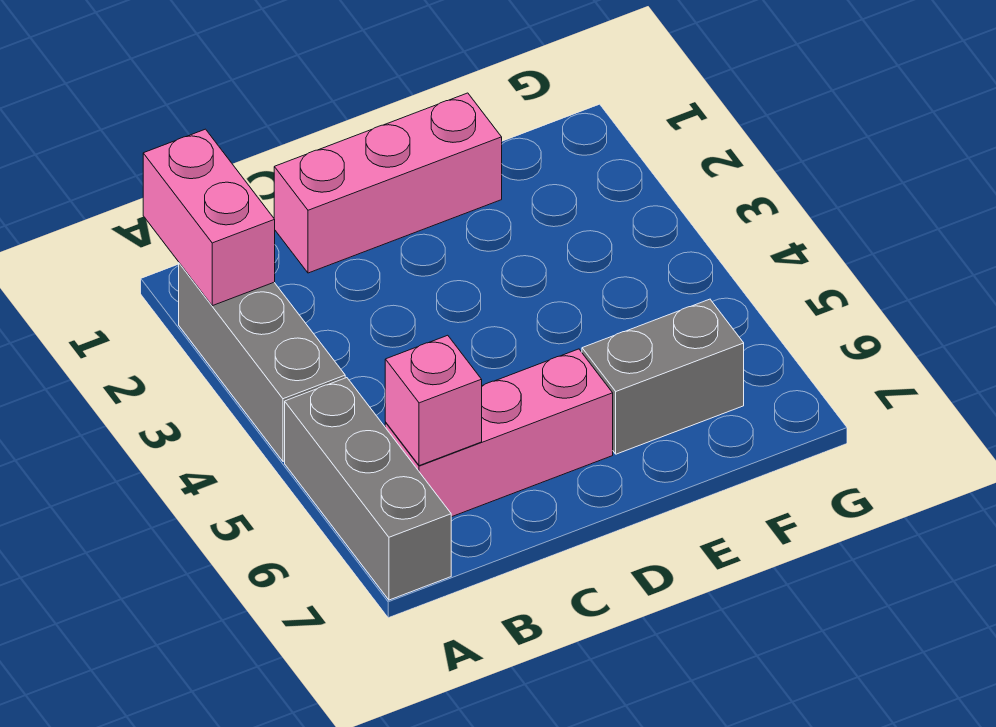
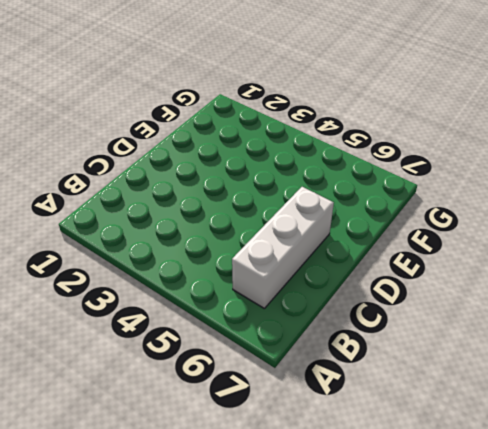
white brick B6:D6 level 1 -> pink brick B6:D6 level 1
none -> grey brick A2:A4 level 1
none -> grey brick A5:A7 level 1

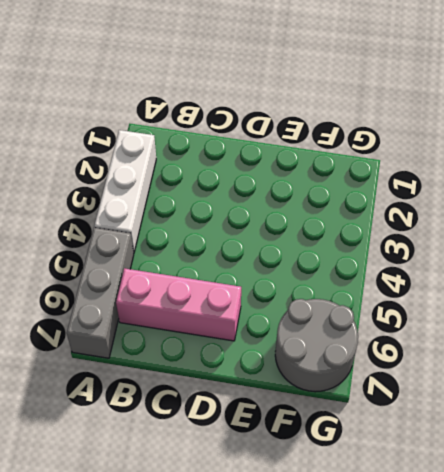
white brick A2:A4 level 1 -> grey brick A2:A4 level 1
grey round brick F6:G7 level 1 -> grey brick E6:F6 level 1
none -> pink brick C1:E1 level 1
none -> pink brick A1:A2 level 2

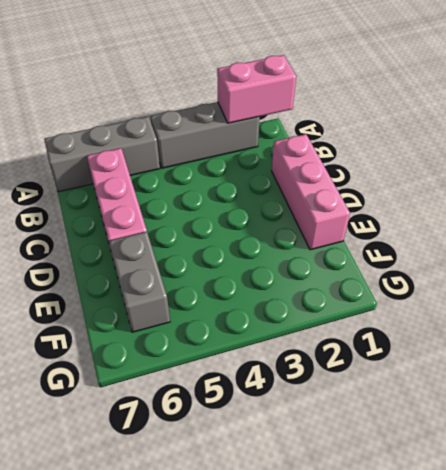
none -> pink brick B6 level 2

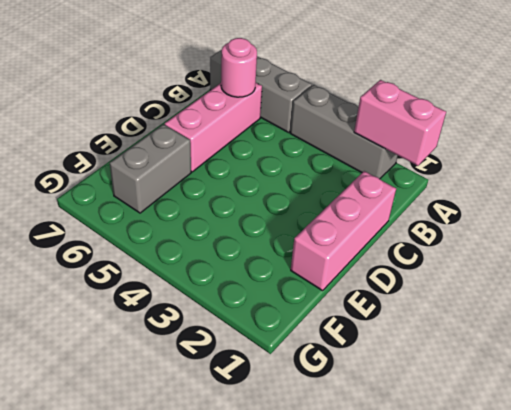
pink round brick B6 level 2 -> pink brick B6 level 2

